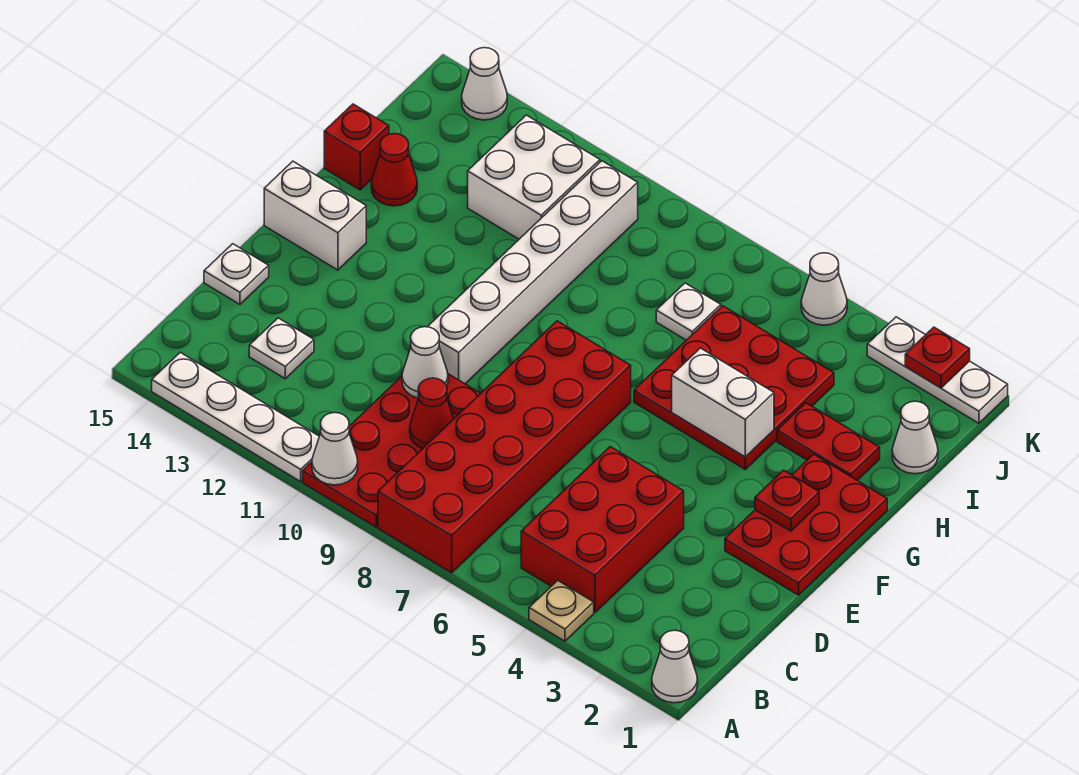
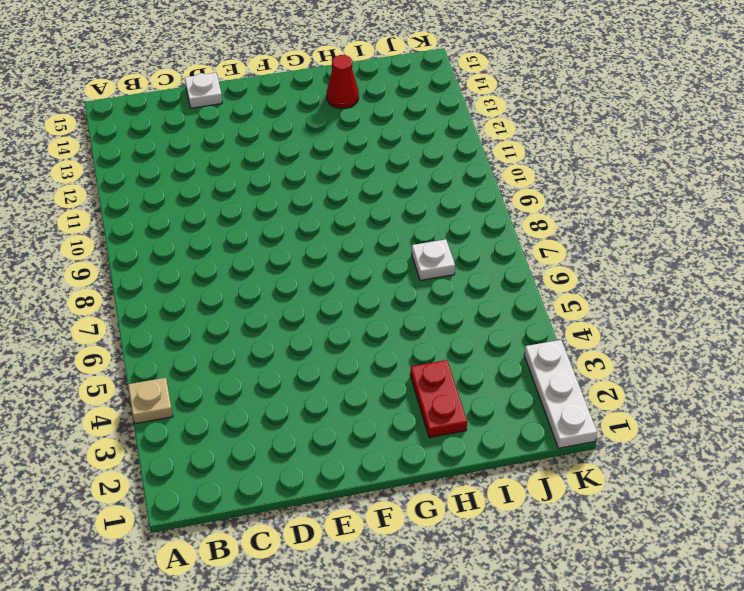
none -> white cone A1 level 1
none -> red brick A7:F8 level 1
none -> red plate A9:D10 level 1

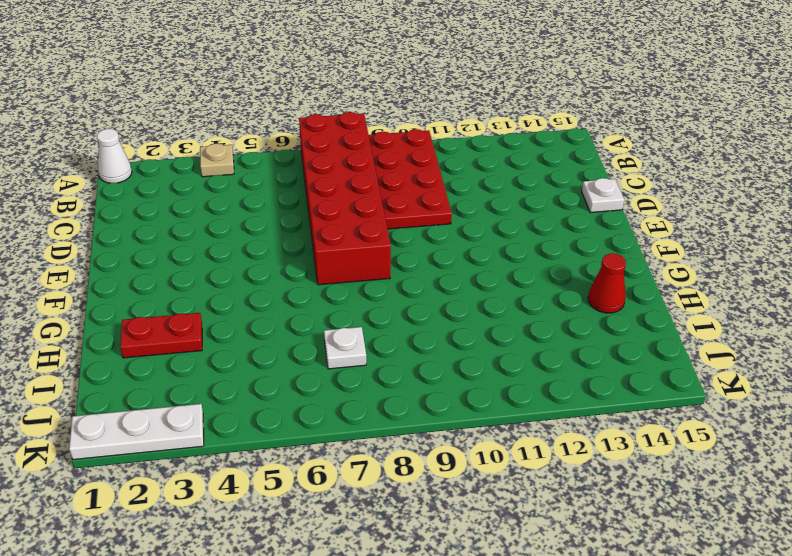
none -> white plate A11:A14 level 1
none -> red brick B4:D5 level 1
none -> white plate C13 level 1

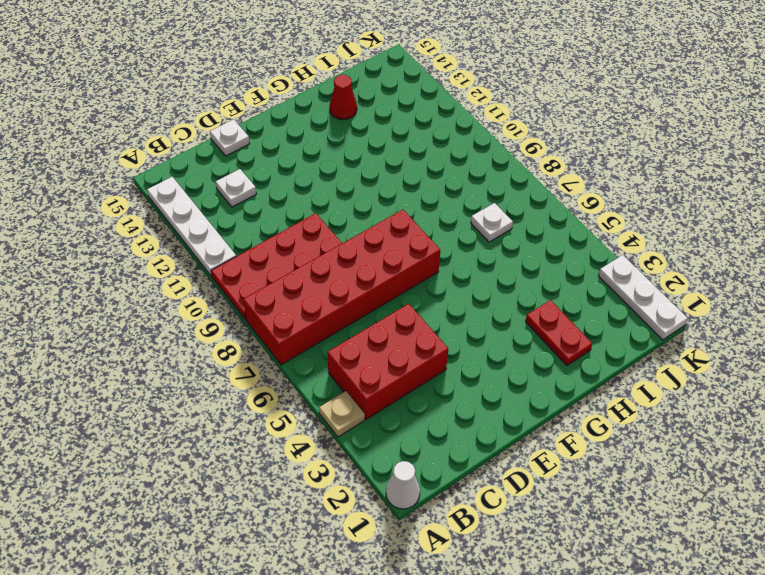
none -> red plate E1:G2 level 1
none -> white brick E10:J10 level 1
none -> white brick F14:F15 level 1

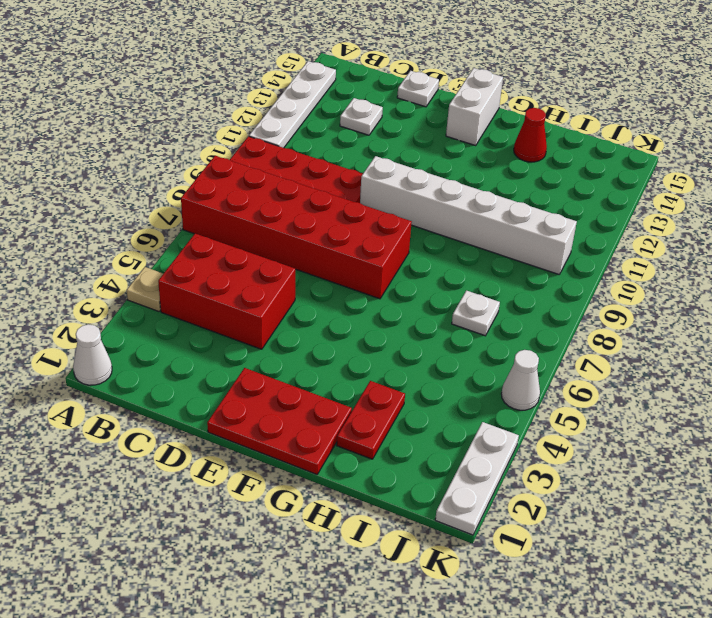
none -> red plate G4:I6 level 1
none -> red brick H15 level 1
none -> white cone I1 level 1

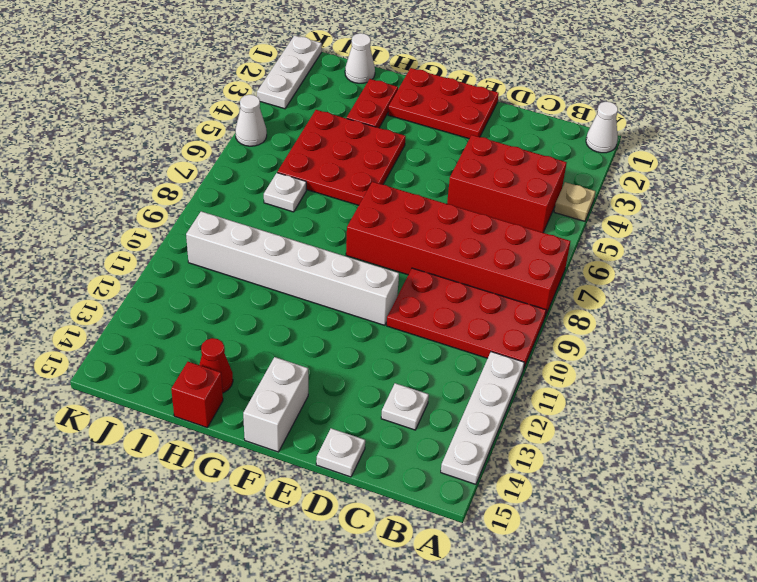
none -> white brick I11:J12 level 1
none -> white cone K14 level 1
none -> white cone A10 level 2

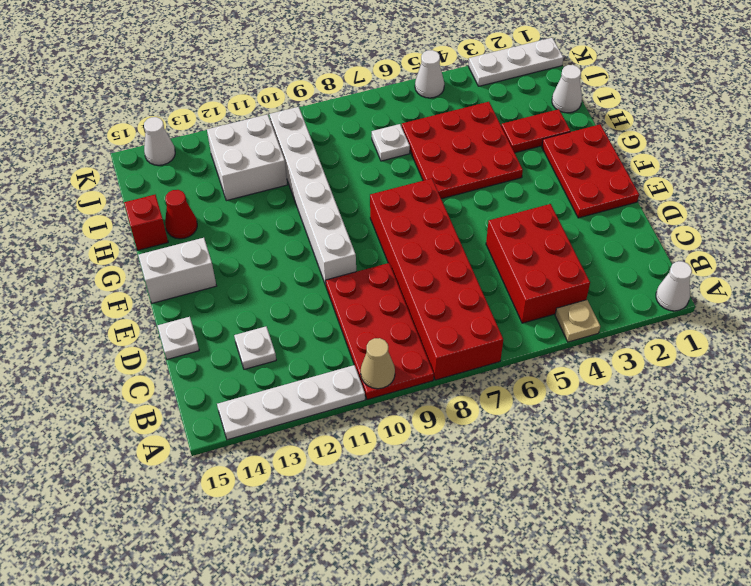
tan cone A10 level 2 -> white cone A10 level 2
none -> red cone C9 level 2
none -> white cone D10 level 2
none -> red plate F2 level 2

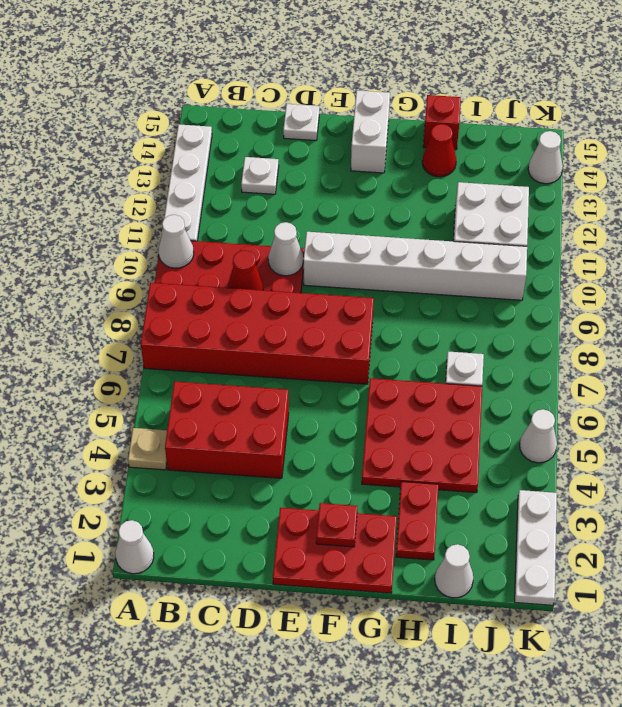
none -> white brick G4:G5 level 2
none -> red plate K2 level 2

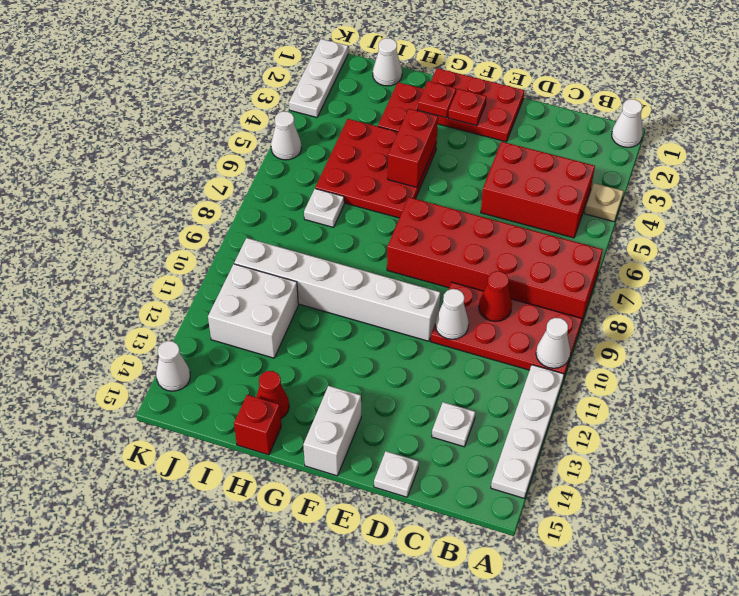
red plate G2 level 2 -> red plate K2 level 2
red brick G4:G5 level 2 -> white brick G4:G5 level 2

